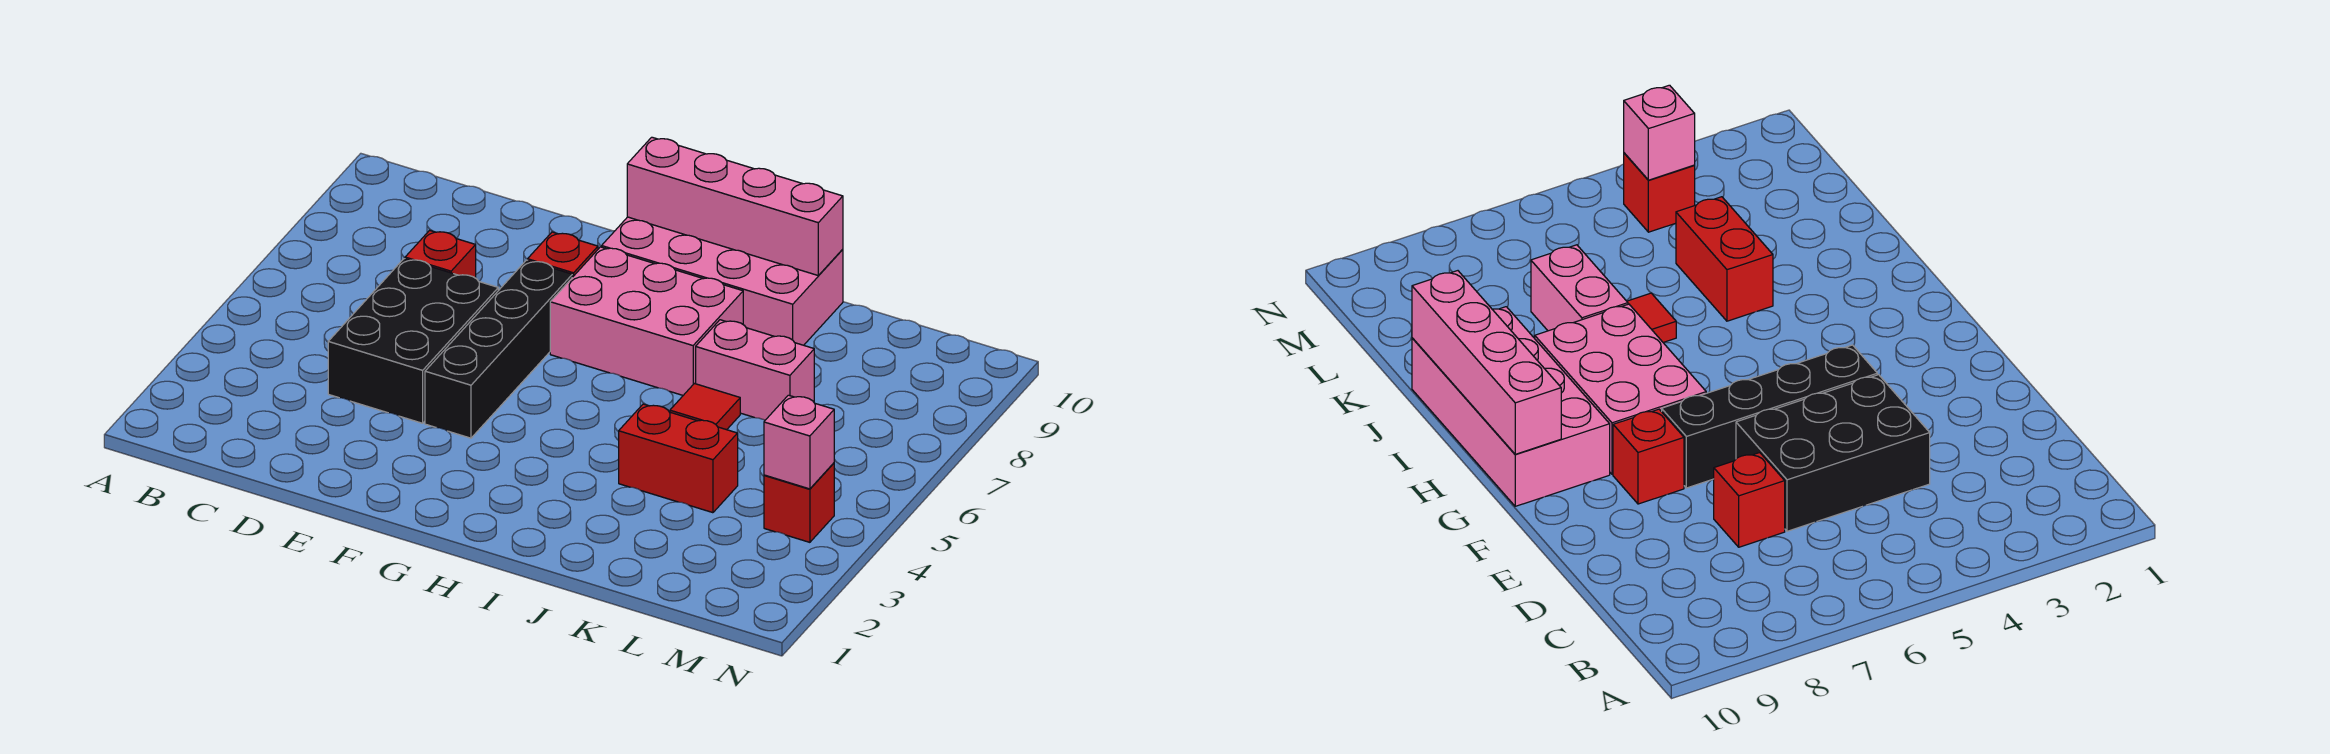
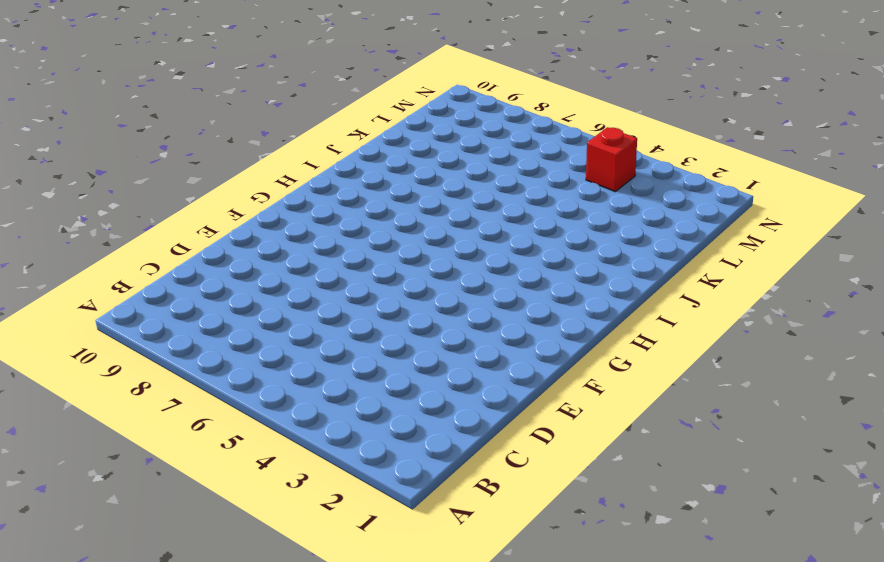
none -> black brick D4:E6 level 1
none -> red brick D7 level 1
none -> black brick F4:F7 level 1

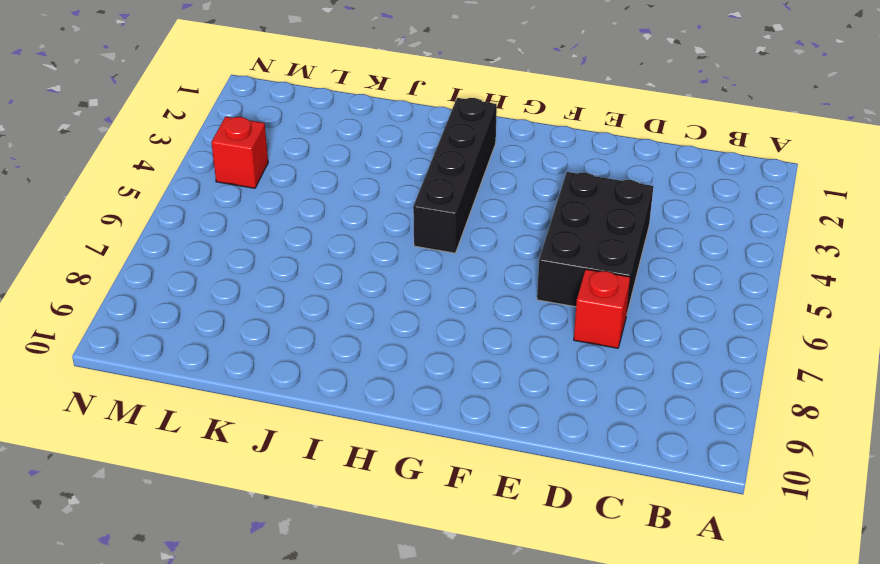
black brick H2:H5 level 1 -> black brick F4:F7 level 1
none -> red brick F8 level 1
none -> pink brick G7:I8 level 1
none -> pink brick G9:J10 level 1

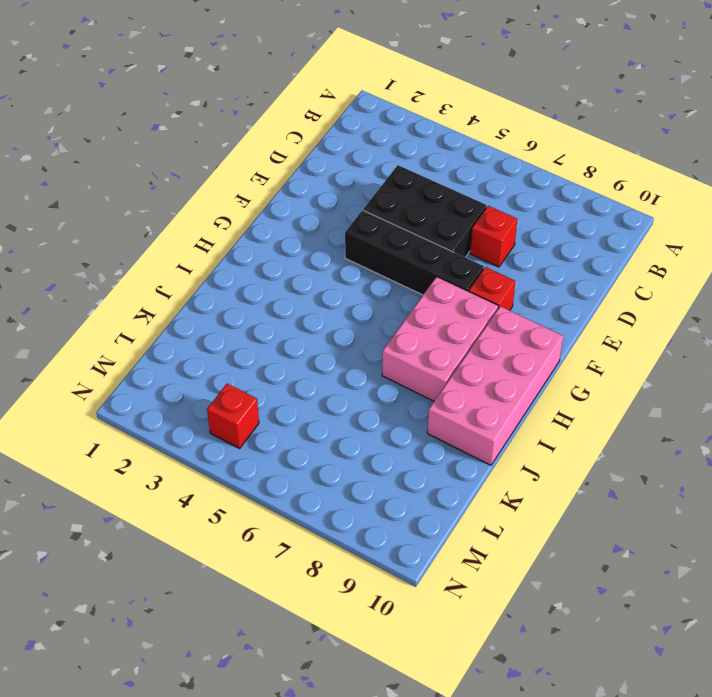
none -> red brick J4:K4 level 1
none -> red tile J6 level 1
none -> pink brick J7:K7 level 1

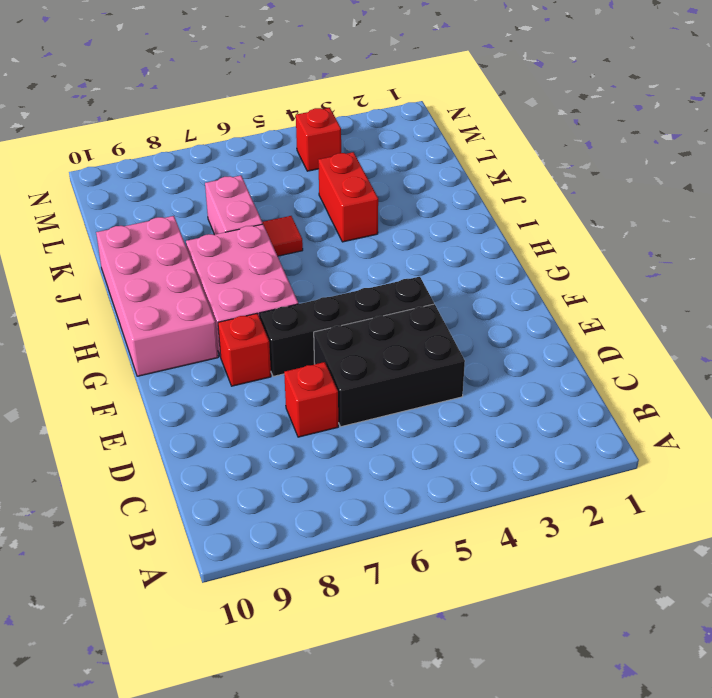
none -> pink brick G10:J10 level 2
none -> pink brick M4 level 2

